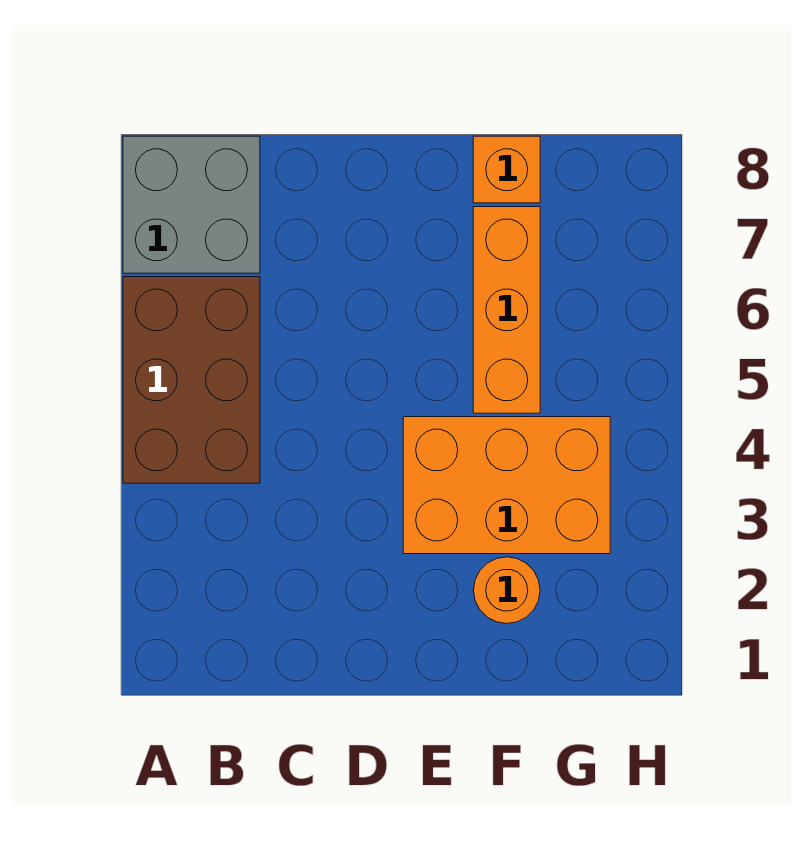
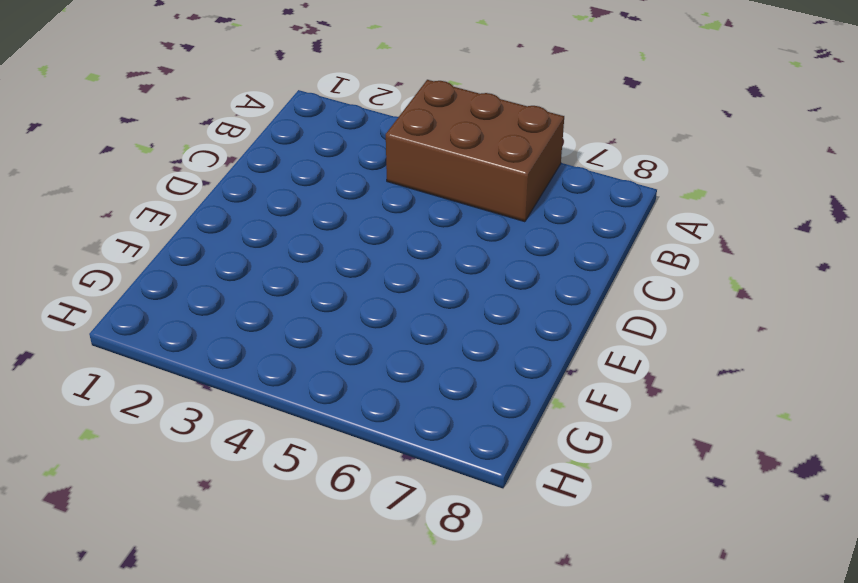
none -> grey brick A7:B8 level 1
none -> orange brick E3:G4 level 1

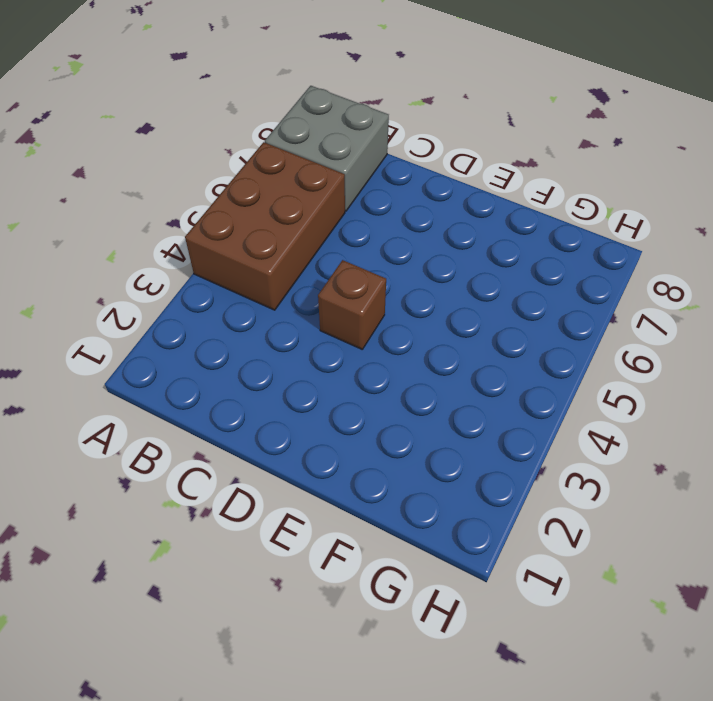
brown brick D4 level 1 -> none
none -> orange brick E3:G4 level 1
none -> orange round brick F2 level 1

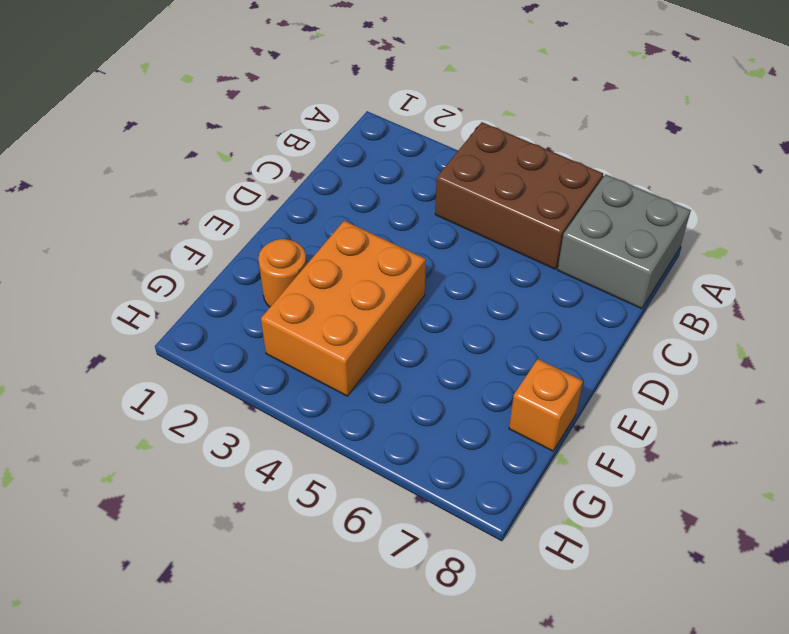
none -> orange brick F5:F7 level 1

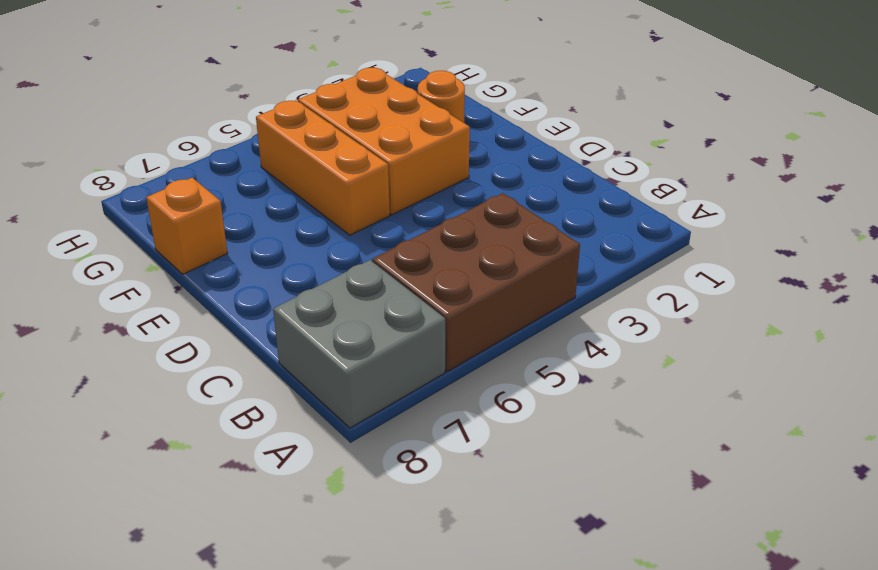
orange brick E5:G5 level 1 -> orange brick F5:F7 level 1

